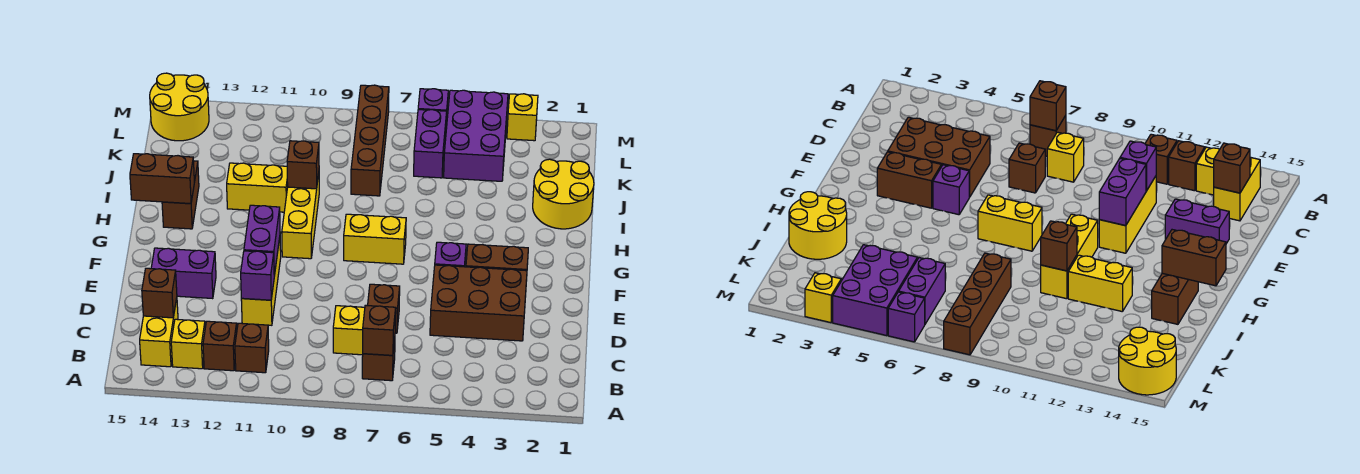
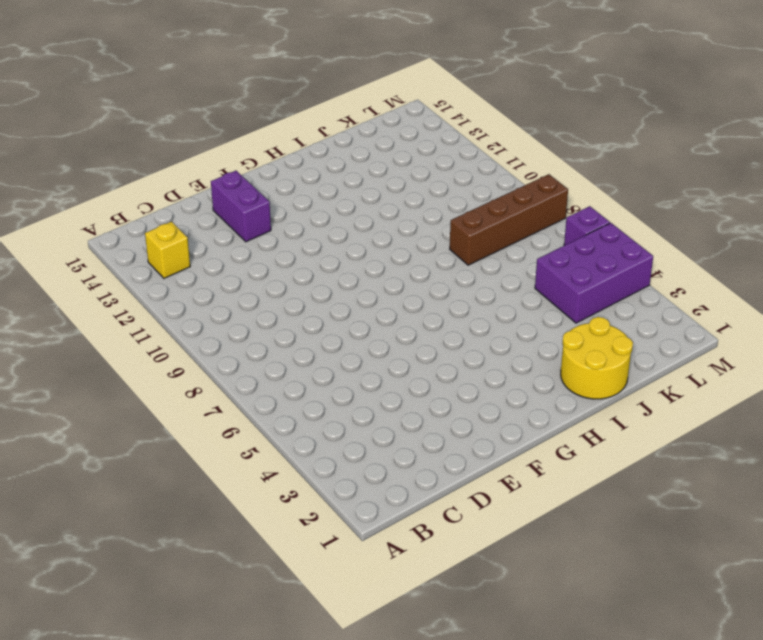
none -> brown brick B7 level 1
none -> brown brick B11 level 1
none -> brown brick B12 level 1

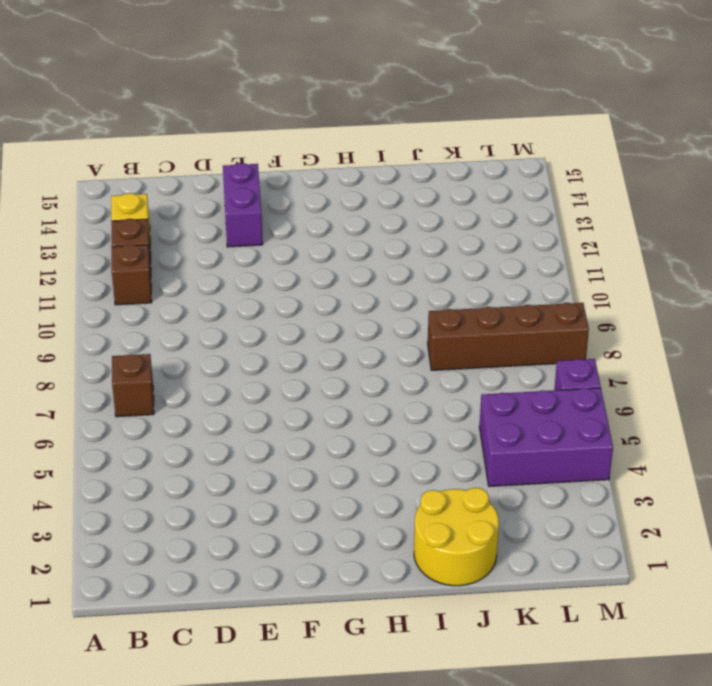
none -> yellow brick B14:C14 level 1
none -> yellow brick C8 level 1
none -> brown brick D3:E5 level 1

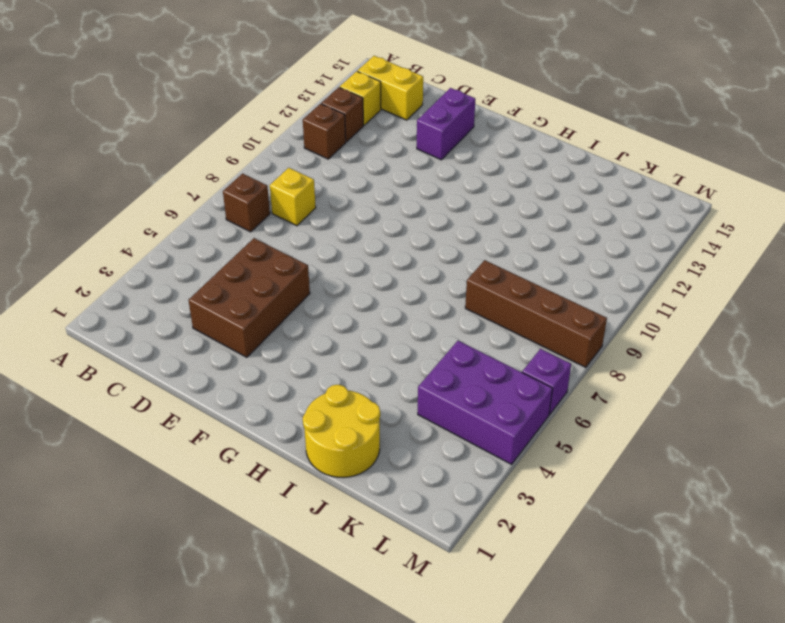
none -> brown brick D7 level 1
none -> yellow brick D11:F11 level 1
none -> brown brick F3:F4 level 1

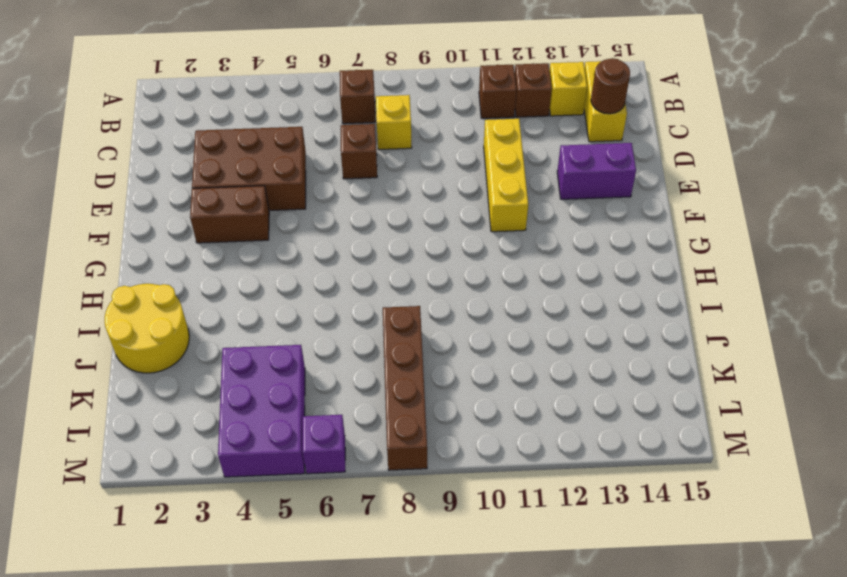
brown round brick C14 level 2 -> brown brick C14 level 2
none -> purple brick F5 level 1
none -> yellow brick G7:G8 level 1
none -> yellow brick G10:I10 level 1

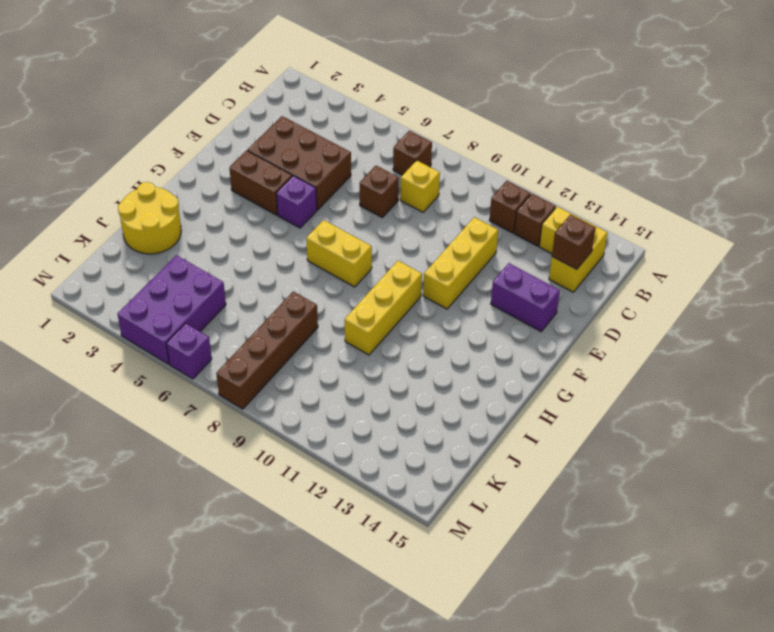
none -> brown brick H14:I14 level 1
none -> yellow brick I11:I12 level 1
none -> purple brick K6:L6 level 1

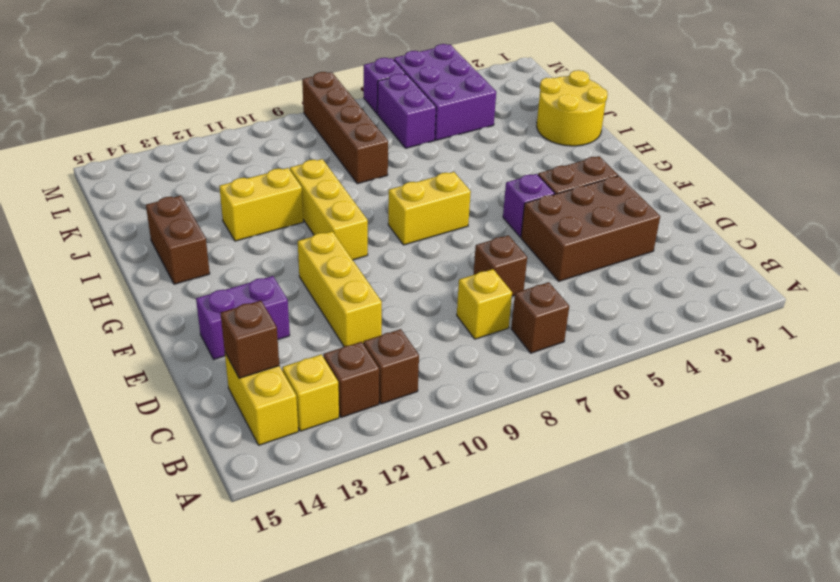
none -> yellow round brick L14:M15 level 1
none -> yellow brick M3 level 1
none -> brown brick B7 level 2

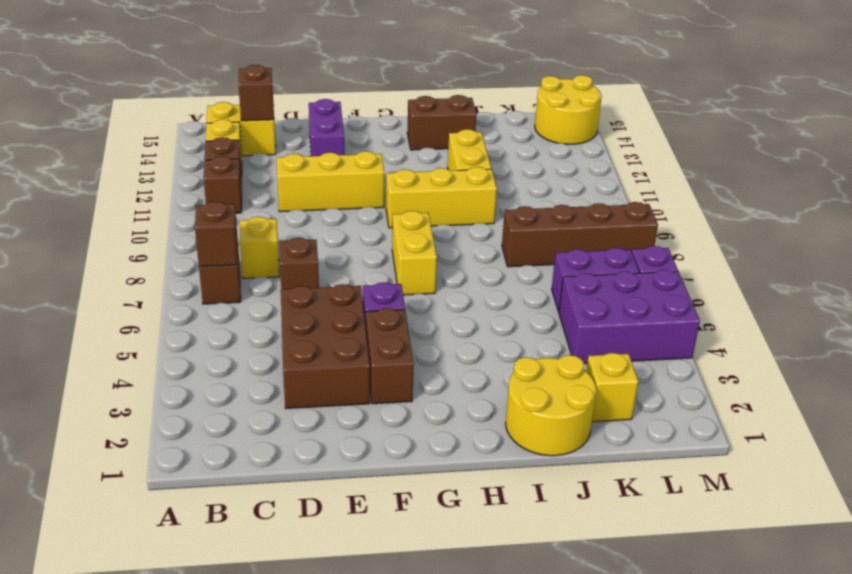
yellow brick K2 level 1 -> yellow brick M3 level 1
none -> purple brick D11 level 2
none -> purple brick E11:F11 level 2
none -> brown brick H14:H15 level 2

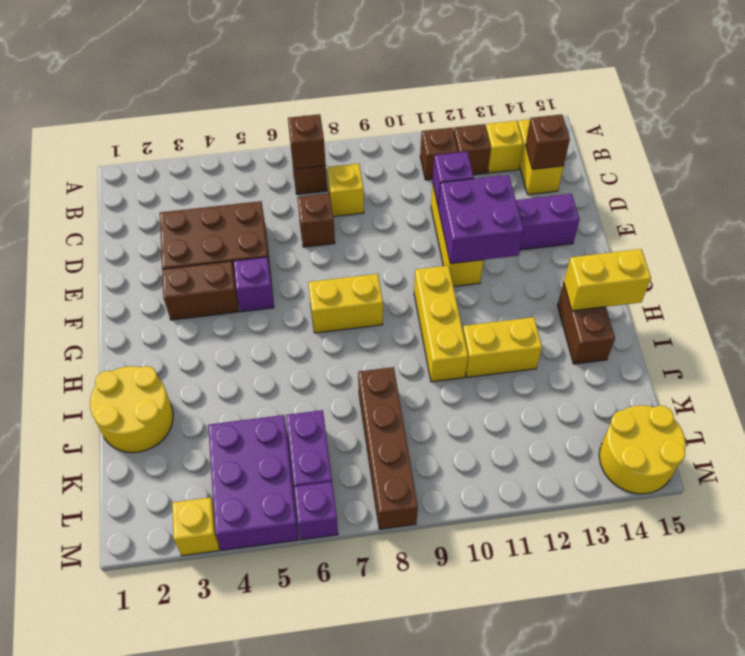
purple brick E11:F12 level 2 -> purple brick E11:F11 level 2
yellow brick H14:H15 level 2 -> brown brick H14:H15 level 2
none -> brown brick I10 level 2

